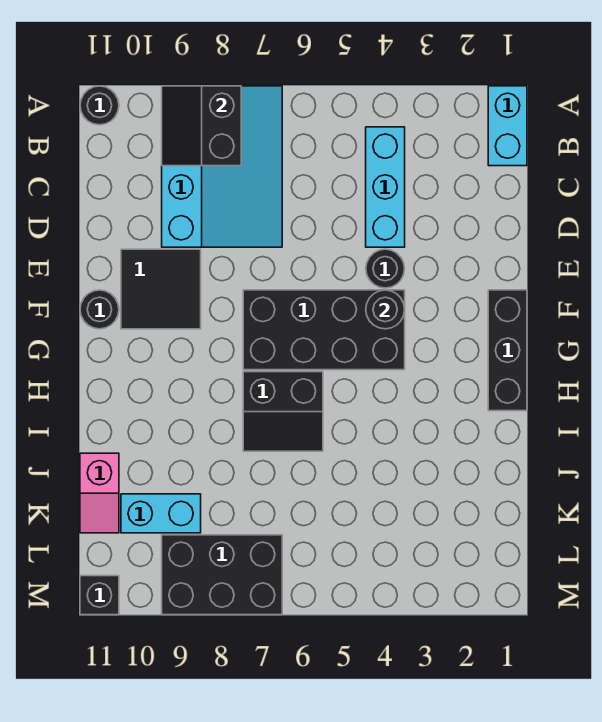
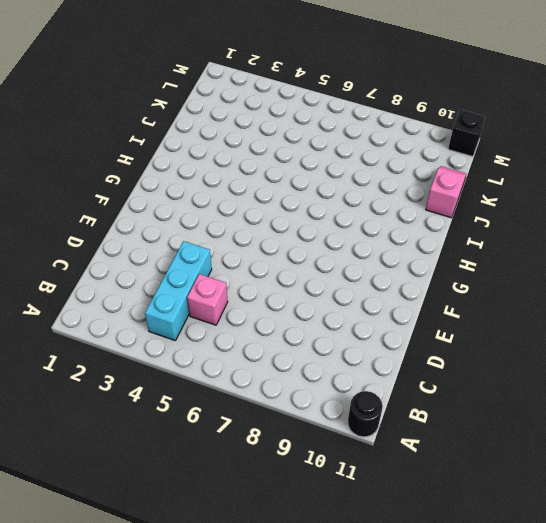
pink brick C5 level 1 -> none
none -> cyan brick A1:B1 level 1
none -> cyan slope A7:D9 level 1 top 9
none -> black round brick E4 level 1

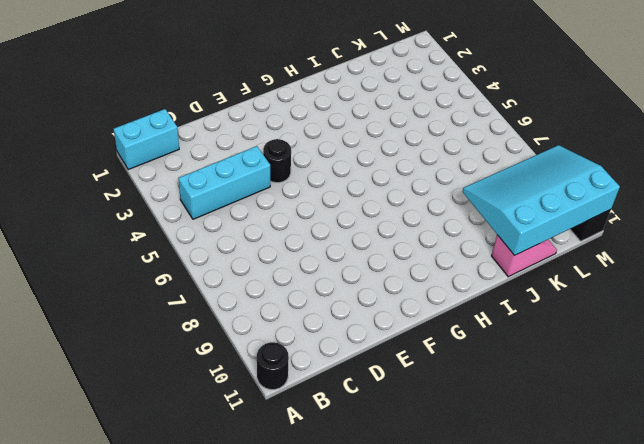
cyan slope J9:M11 level 2 top 11 -> cyan slope A7:D9 level 1 top 9
none -> black tile E9:F10 level 1
none -> black brick F1:H1 level 1
none -> black brick F4:G7 level 1

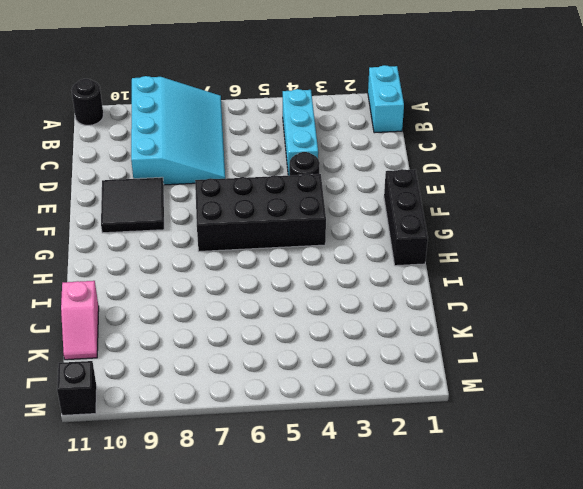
none -> black round brick F11 level 1
none -> black slope H6:I7 level 1 top H
none -> cyan brick K9:K10 level 1

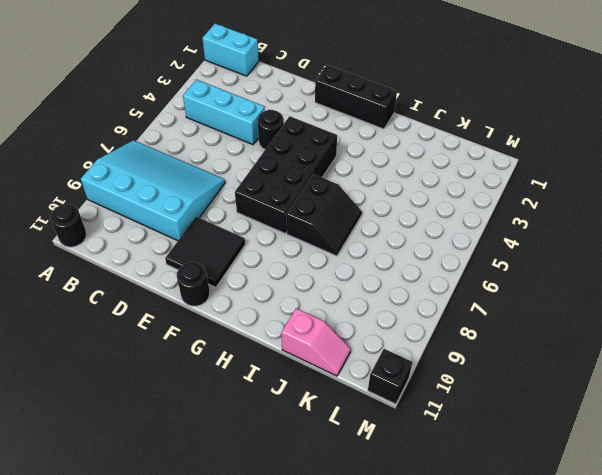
none -> cyan brick K9:K10 level 1
none -> black brick L7:M9 level 1
none -> black slope A8:B9 level 2 top 8

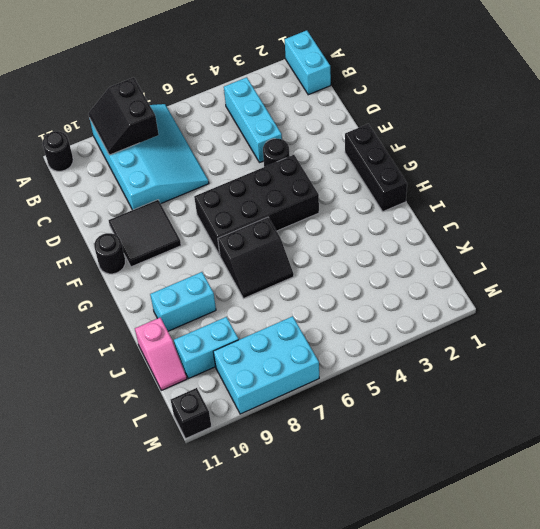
cyan brick I9:I10 level 1 -> none
cyan brick L7:M9 level 1 -> black brick L7:M9 level 1
none -> black round brick F4 level 2

